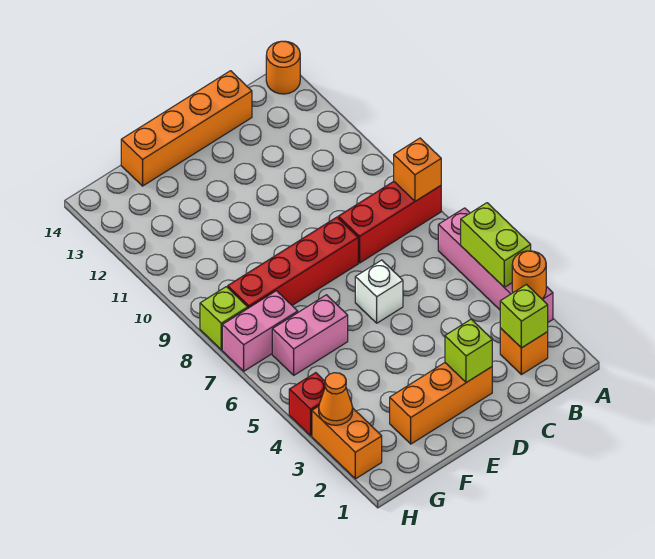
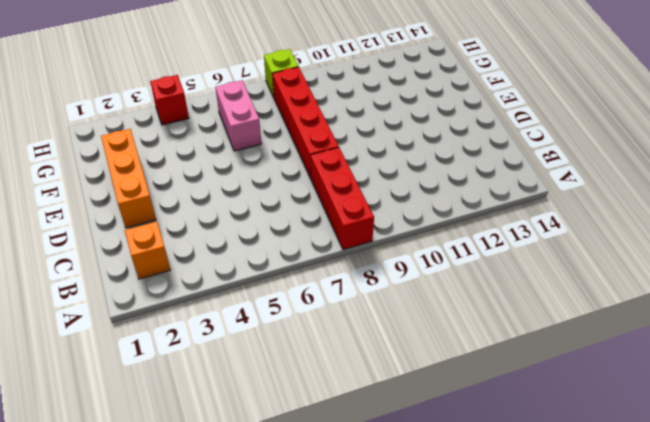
none -> pink brick A3:A6 level 1
none -> orange round brick A14 level 1
none -> orange brick C14:F14 level 1

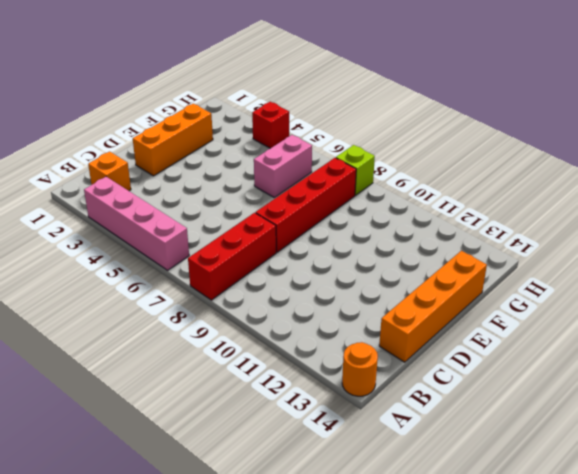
none -> white brick D6 level 1
none -> pink brick G7:H7 level 1
none -> orange brick H2:H3 level 1

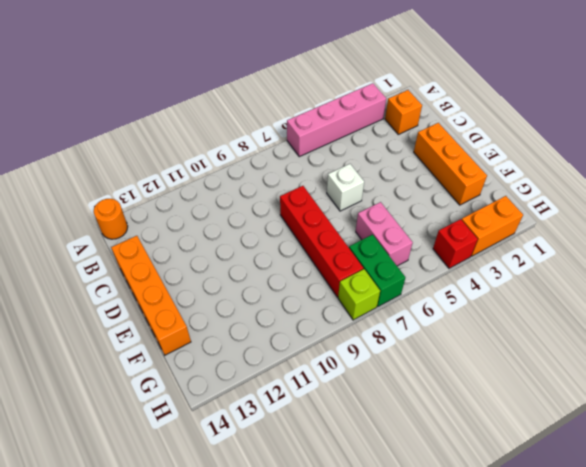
green brick G7:H7 level 1 -> pink brick G7:H7 level 1
none -> red brick A8:C8 level 1
none -> orange round brick A3 level 2
none -> lime brick A4:A5 level 2

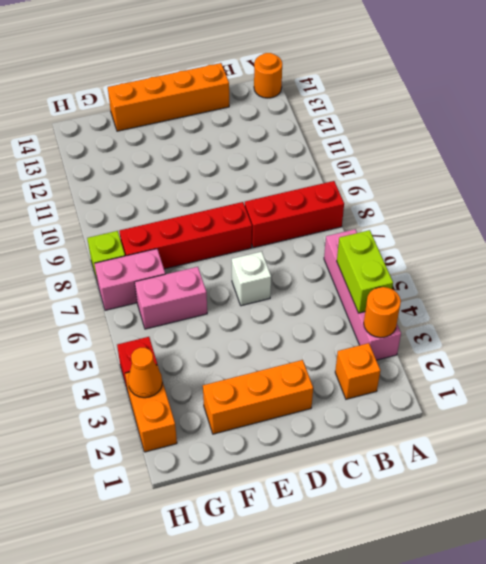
none -> orange brick A8 level 2
none -> lime brick B2 level 2
none -> lime brick D2 level 2

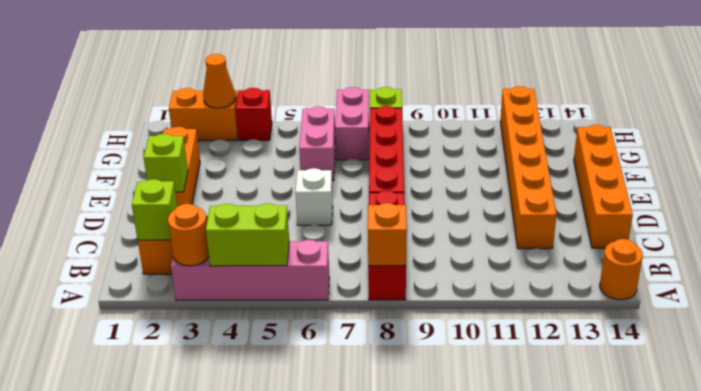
orange brick C12:H12 level 1 -> none

